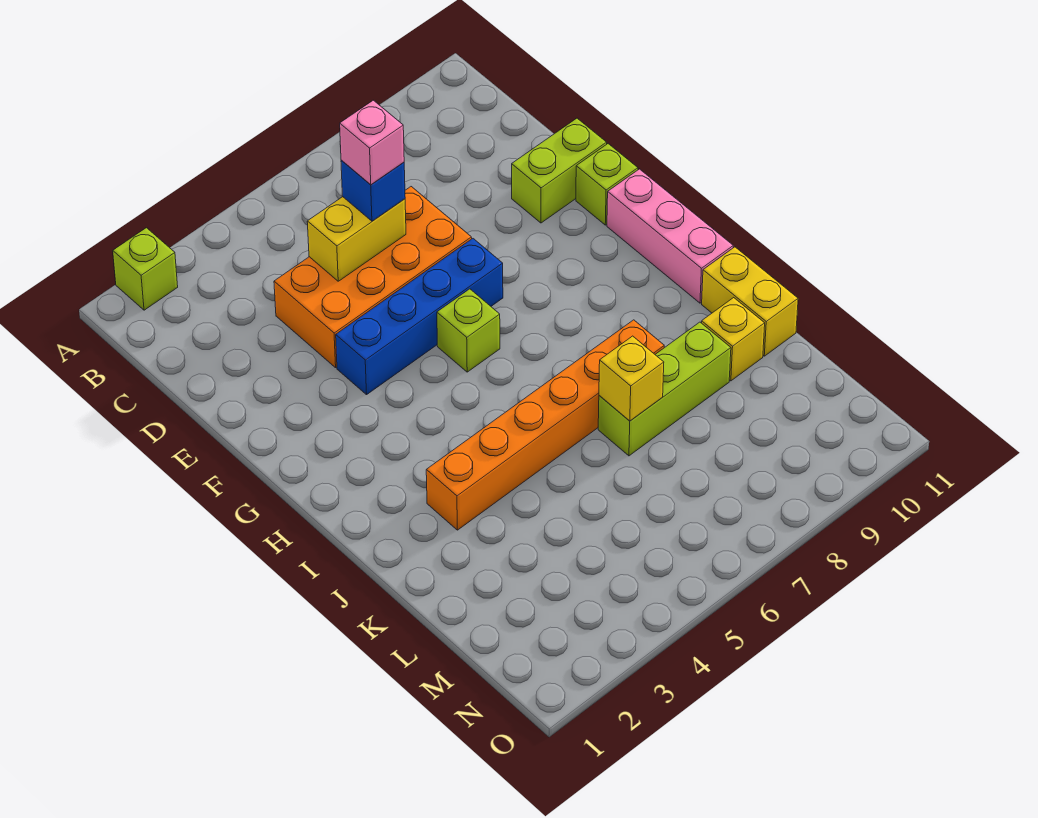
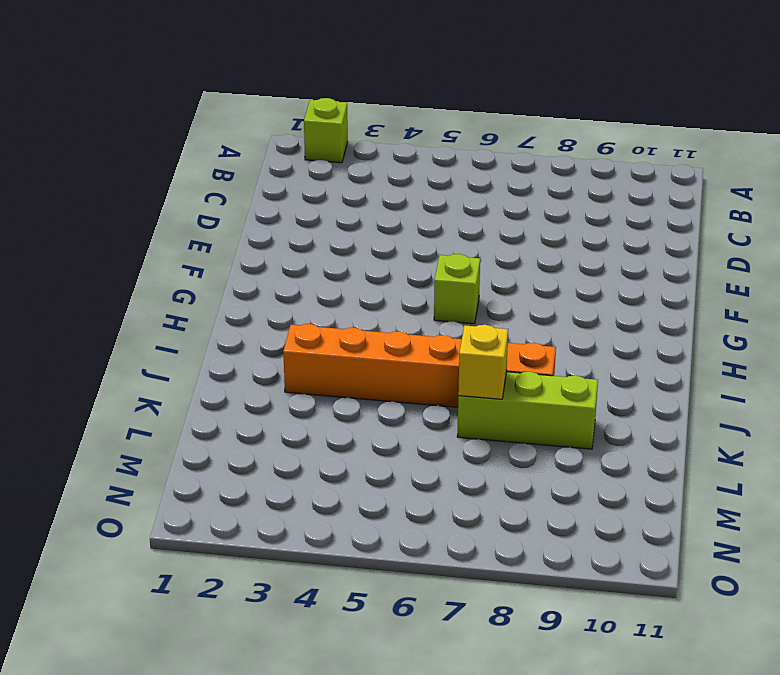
none -> orange brick D4:E7 level 1
none -> lime brick E10:E11 level 1
none -> blue brick F4:F7 level 1

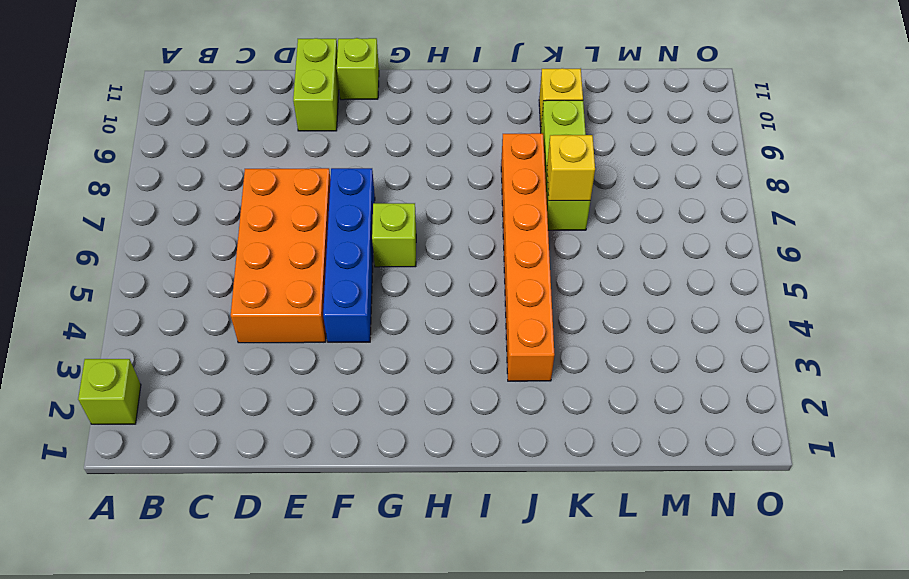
none -> pink brick G11:I11 level 1
none -> yellow brick J11:K11 level 1
none -> yellow brick D5:D6 level 2

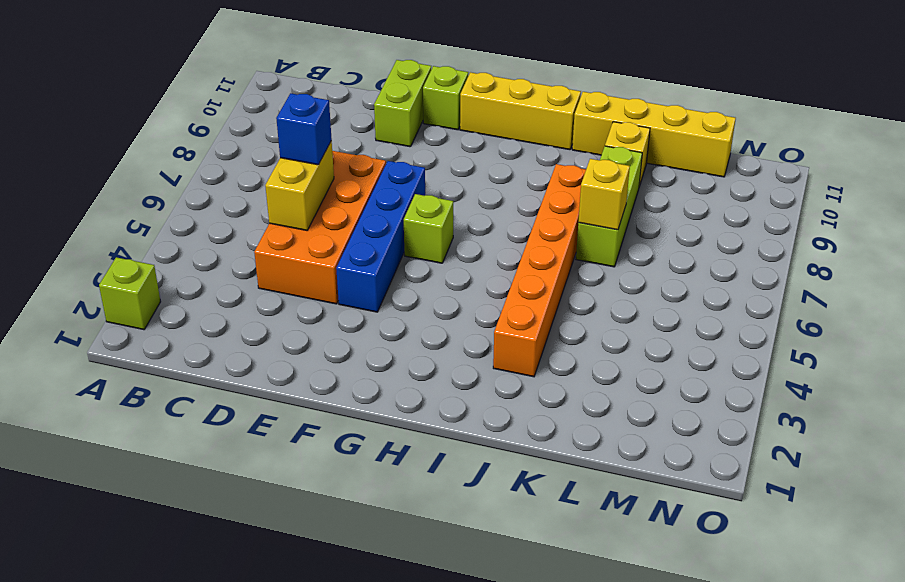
yellow brick G11:I11 level 1 -> pink brick G11:I11 level 1
yellow brick J11:M11 level 1 -> yellow brick J11:K11 level 1
none -> pink brick D6 level 4

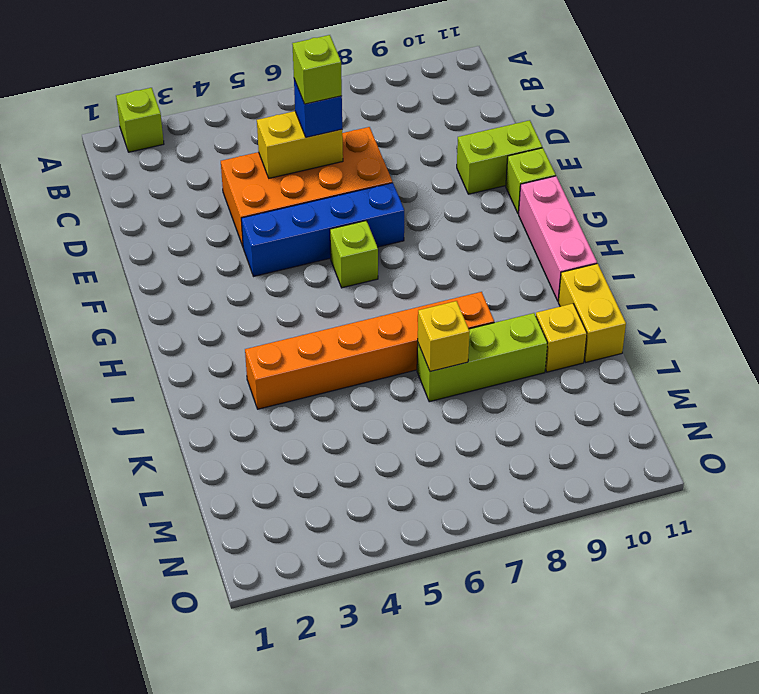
lime brick D6 level 4 -> pink brick D6 level 4

